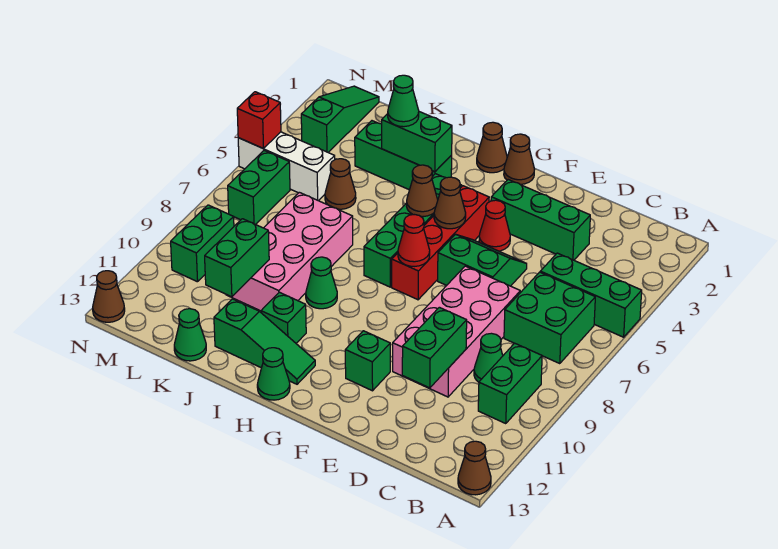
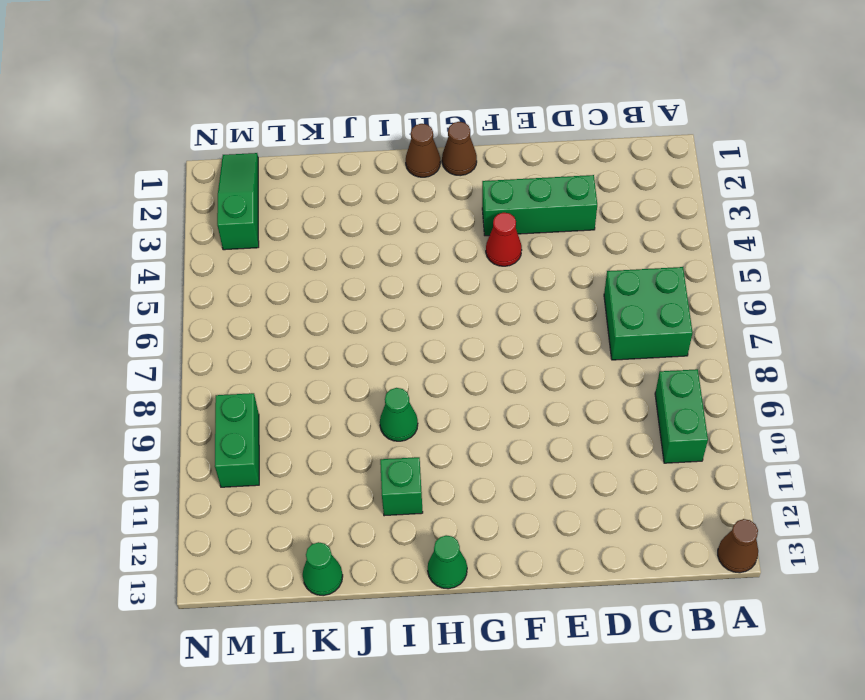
none -> green brick A5:C5 level 1
none -> green cone C9 level 1
none -> pink brick D7:E10 level 1
none -> green slope E5:F6 level 1 top 6

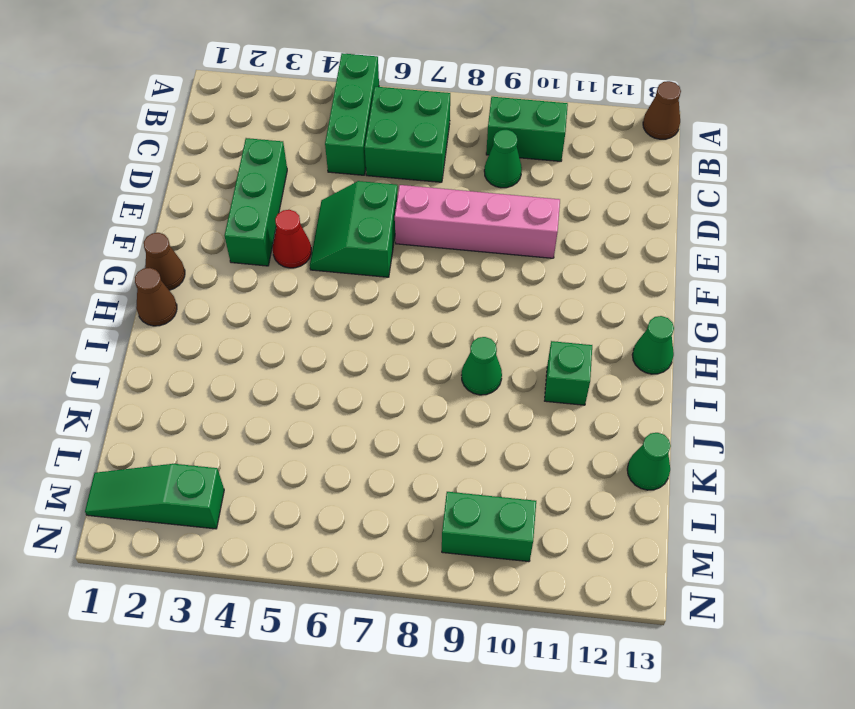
pink brick E7:E10 level 1 -> pink brick D7:E10 level 1
none -> green brick F11 level 1
none -> red brick G4:G7 level 1
none -> green brick H4:H7 level 1
none -> green slope H12:J12 level 1 top J

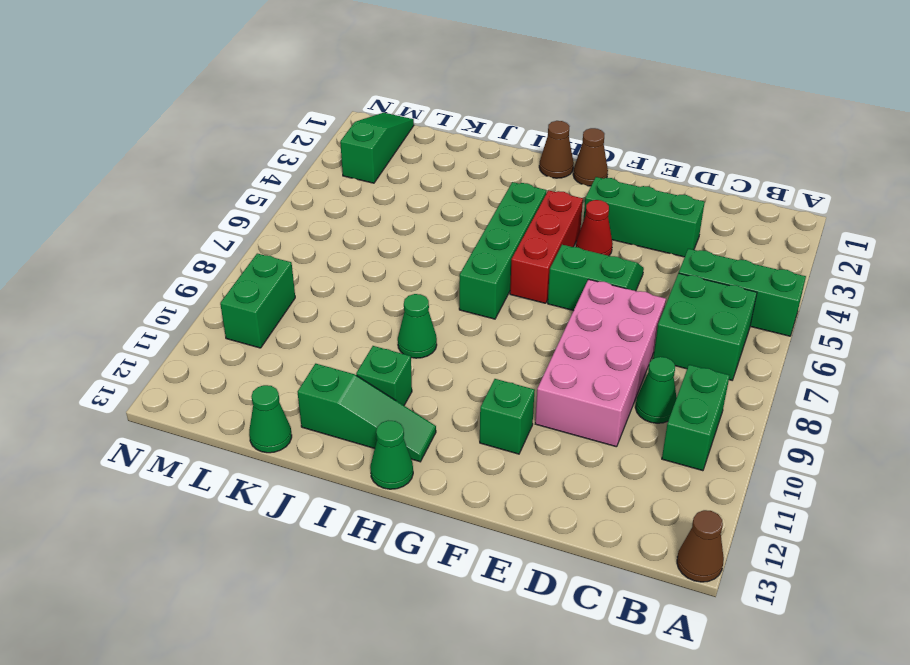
red brick G4:G6 level 1 -> red brick G4:G7 level 1
none -> green brick I3:K3 level 1
none -> pink brick J7:K10 level 1
none -> brown cone K5 level 1
none -> white brick L5:N5 level 1

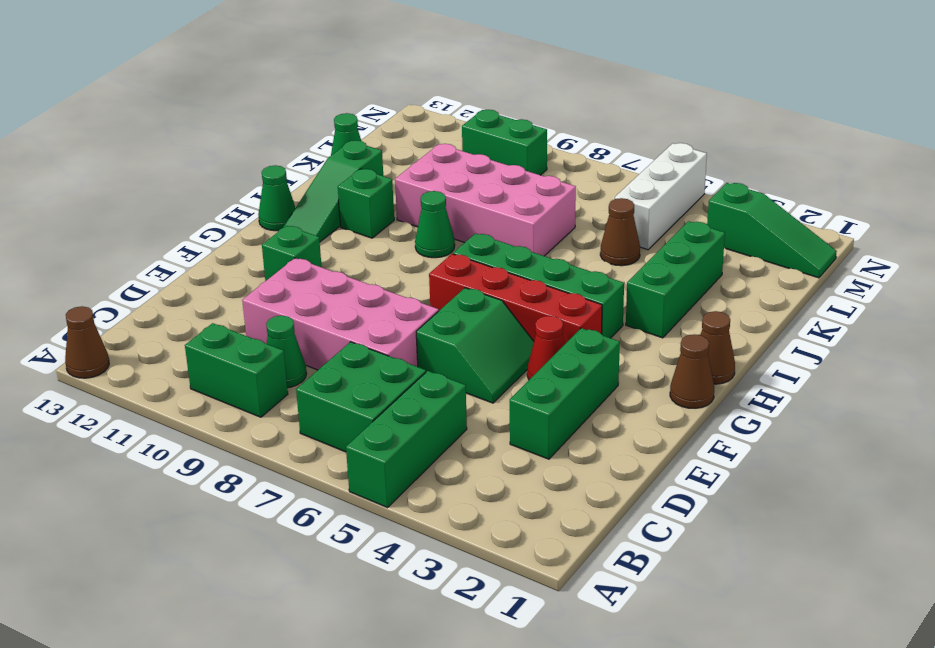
none -> green brick M6:M7 level 1
none -> brown cone N13 level 1
none -> green brick D10:D11 level 2
none -> brown cone G5 level 2

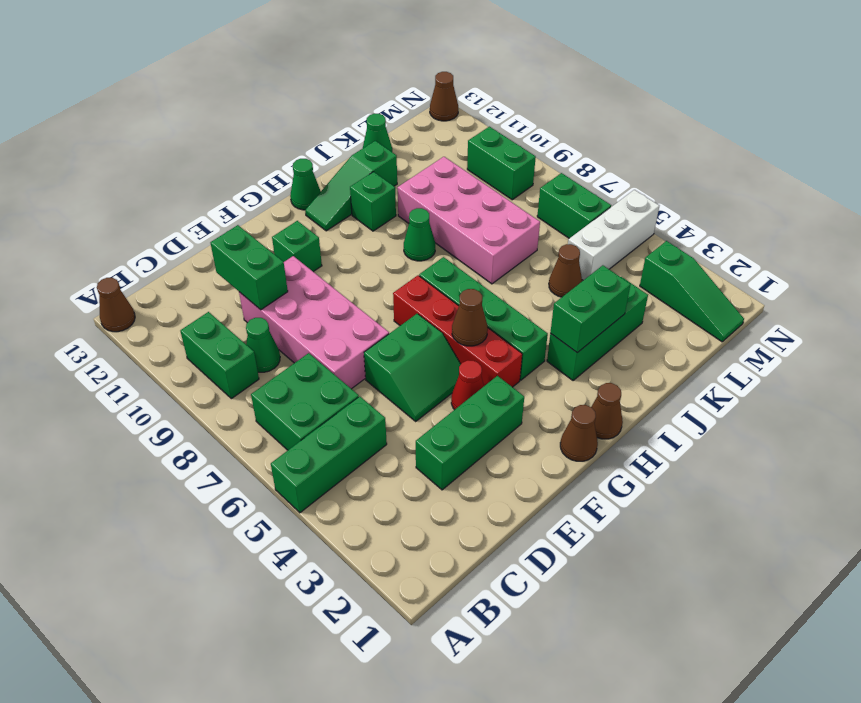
none -> red cone G7 level 2
none -> brown cone H5 level 2
none -> green brick K10:K11 level 2
none -> red brick N5 level 2

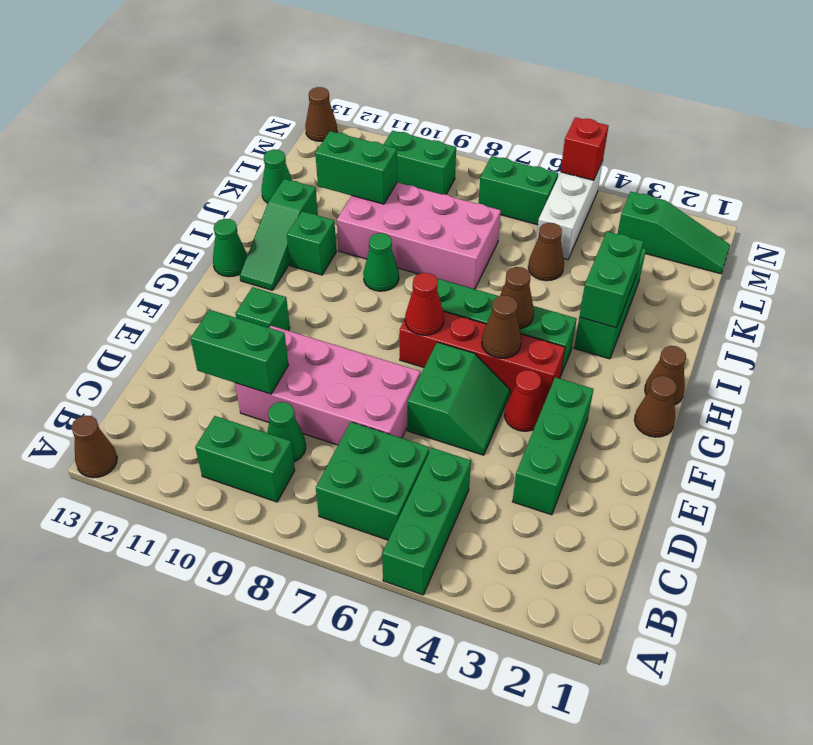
none -> green cone J3 level 3

